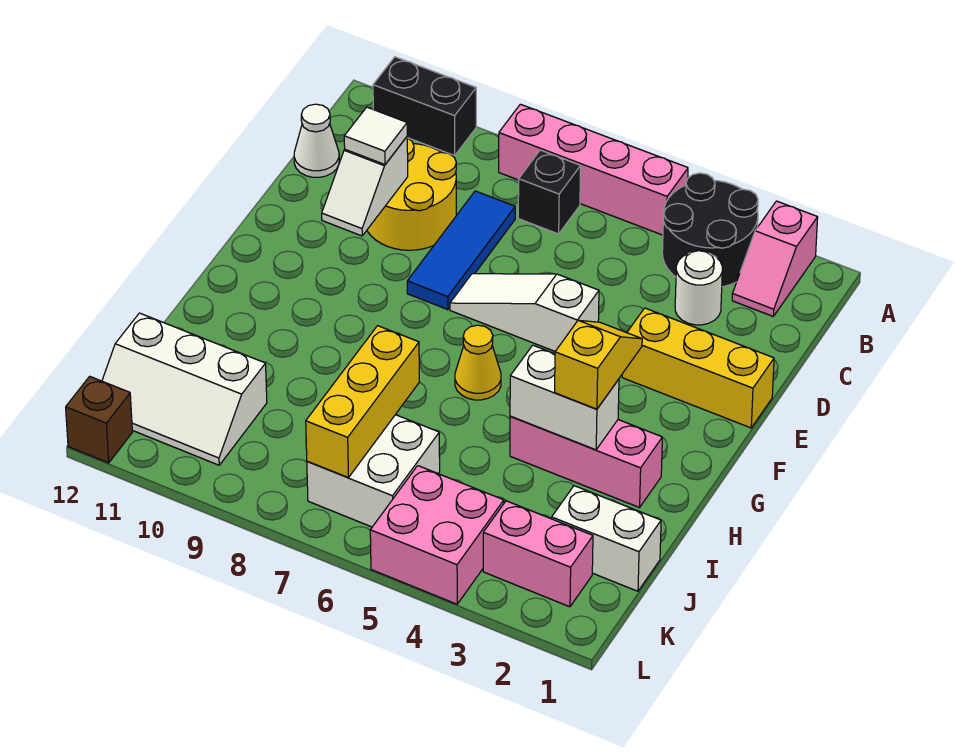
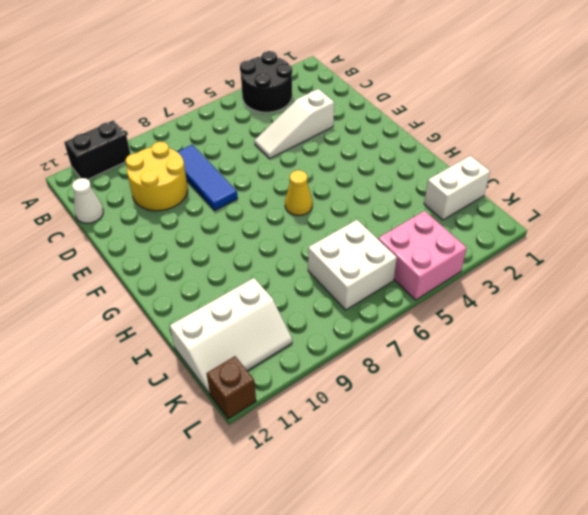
white slope D3:D5 level 1 top 3 -> white slope E5:E7 level 1 top 5
none -> pink slope A2:B2 level 1 top A
none -> pink brick A5:A8 level 1
none -> black brick B7 level 1

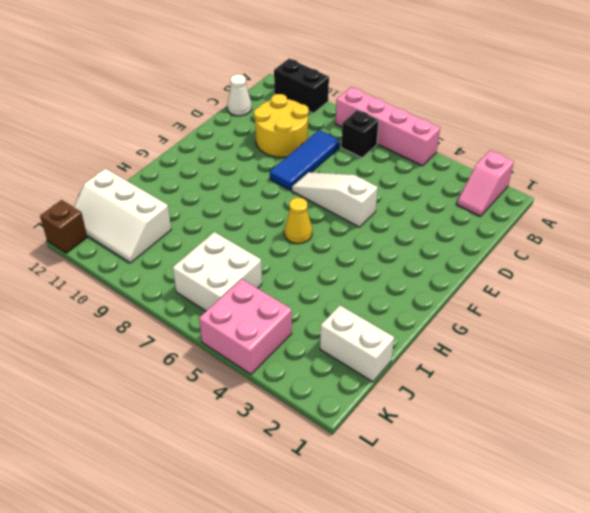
none -> black round brick A3:B4 level 1
none -> white round brick C3 level 1
none -> yellow brick E1:E3 level 1

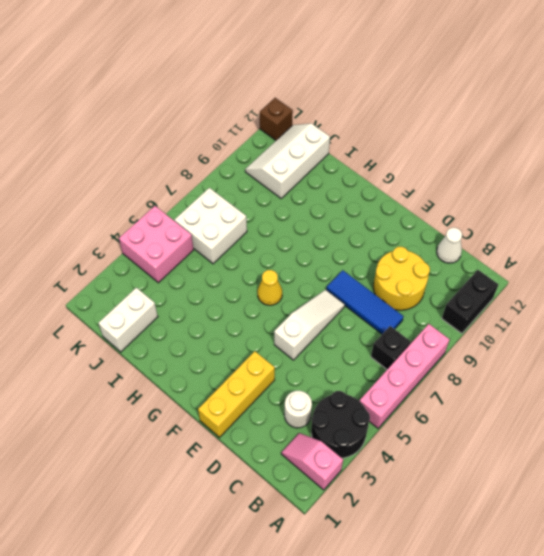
none -> pink brick H2:H4 level 1
none -> pink brick K2:K3 level 1
none -> white slope D10:E10 level 2 top D

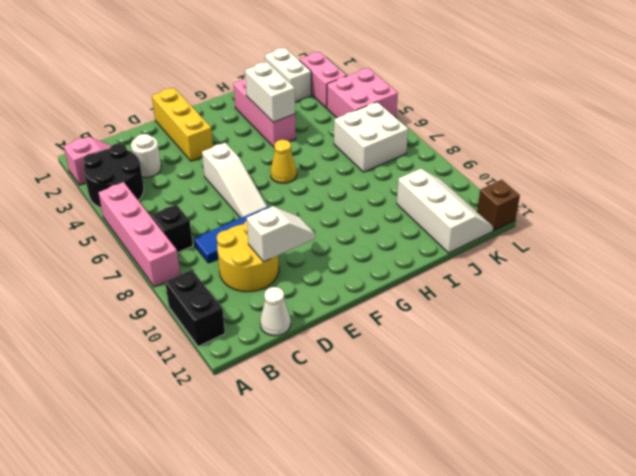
none -> yellow brick I7:K7 level 2
none -> white tile D10 level 3
none -> yellow slope G3:H3 level 3 top H

